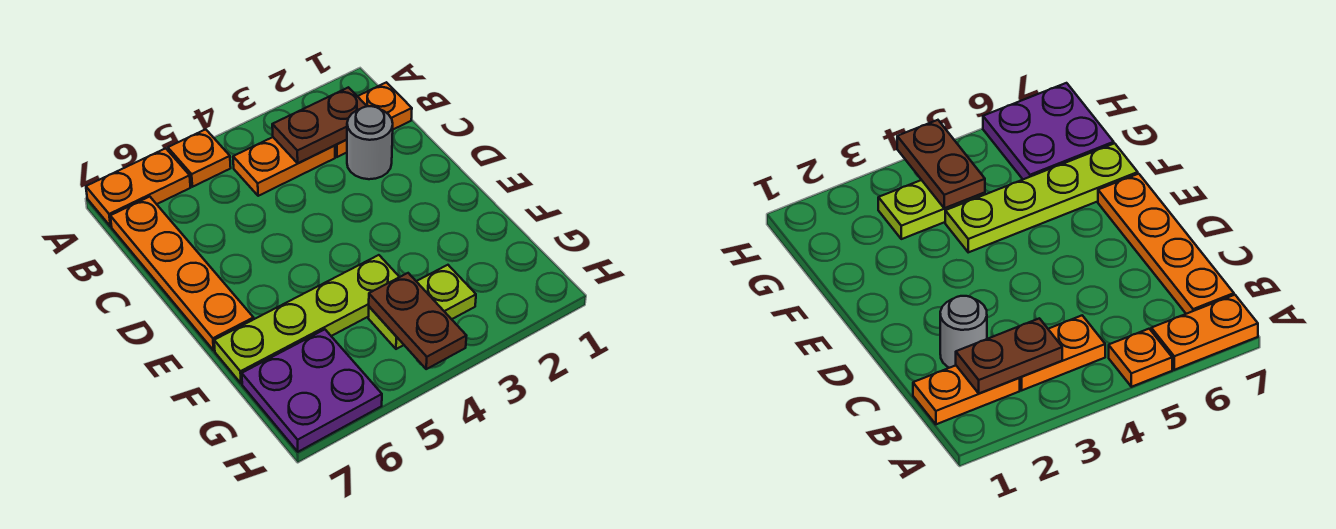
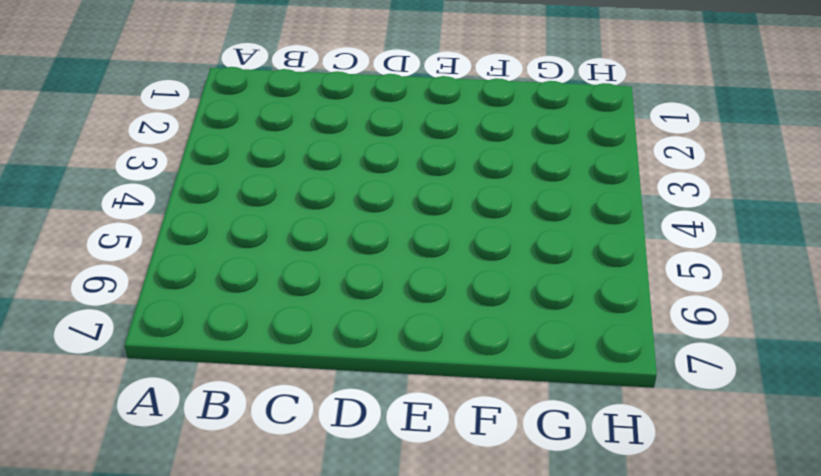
none -> orange plate A5 level 1
none -> orange plate A6:A7 level 1

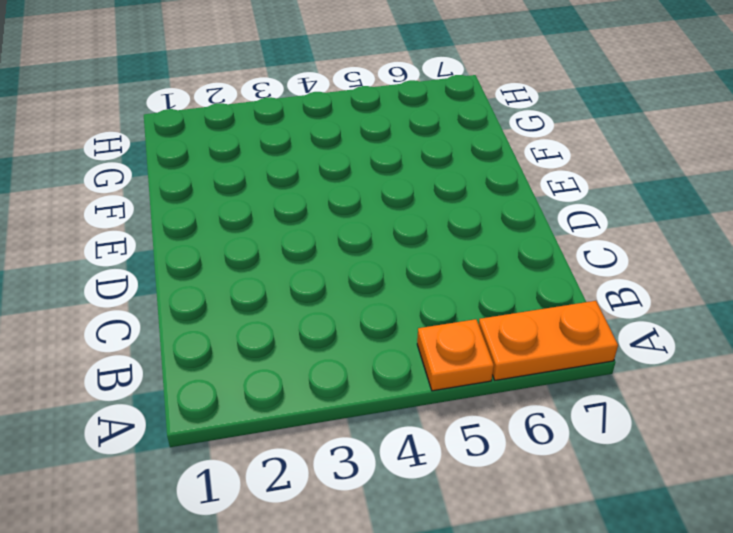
none -> orange plate B1:B2 level 1
none -> orange plate B3:B4 level 1

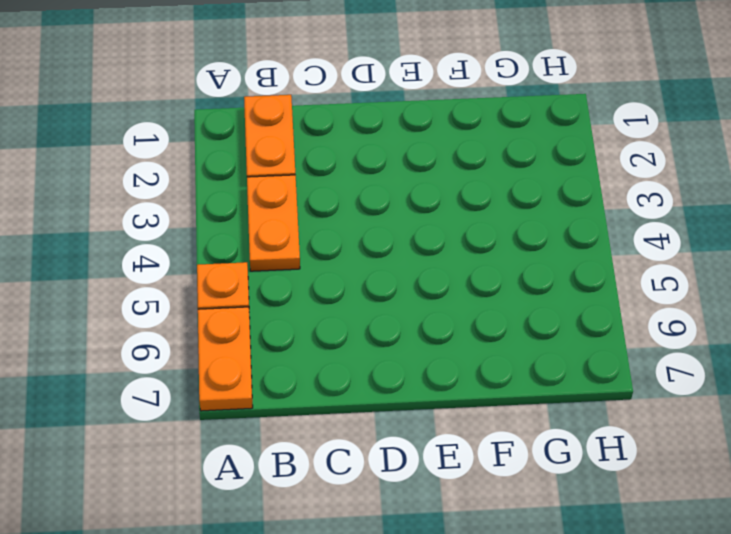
none -> orange plate B7:E7 level 1
none -> grey round brick C2 level 1

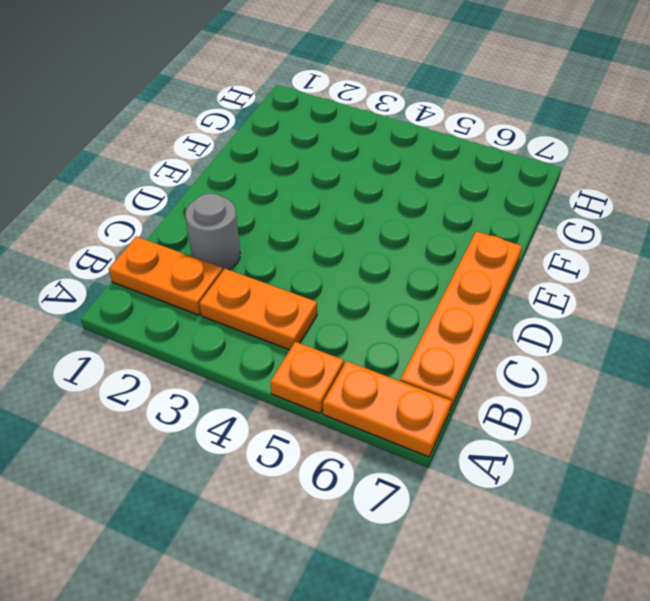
none -> lime plate F4:F7 level 1
none -> lime plate G3:G4 level 1

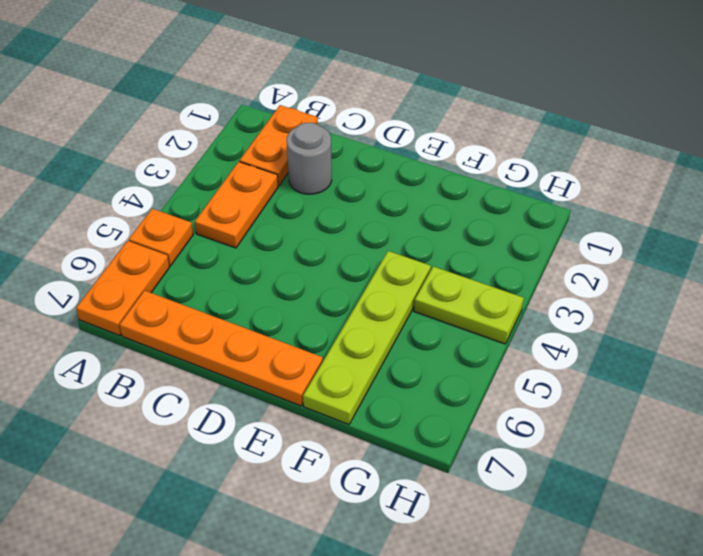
lime plate G4:H4 level 1 -> lime plate G3:G4 level 1
none -> purple plate G6:H7 level 1
none -> brown plate B2:B3 level 2

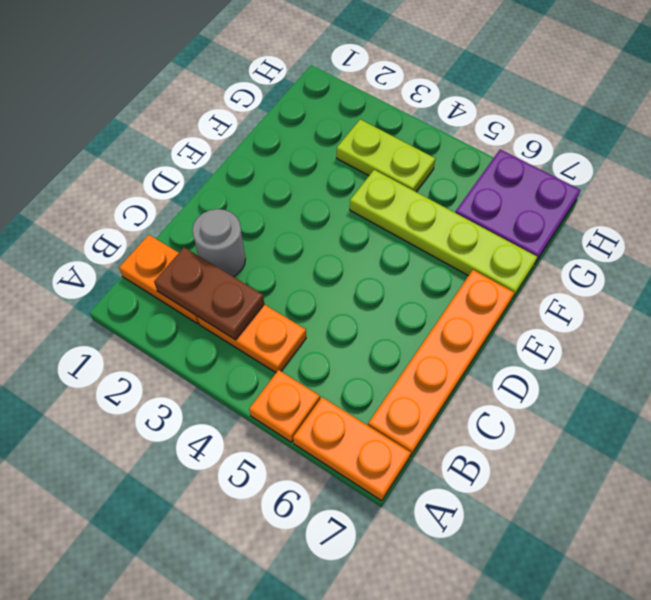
none -> brown plate G4:H4 level 2

